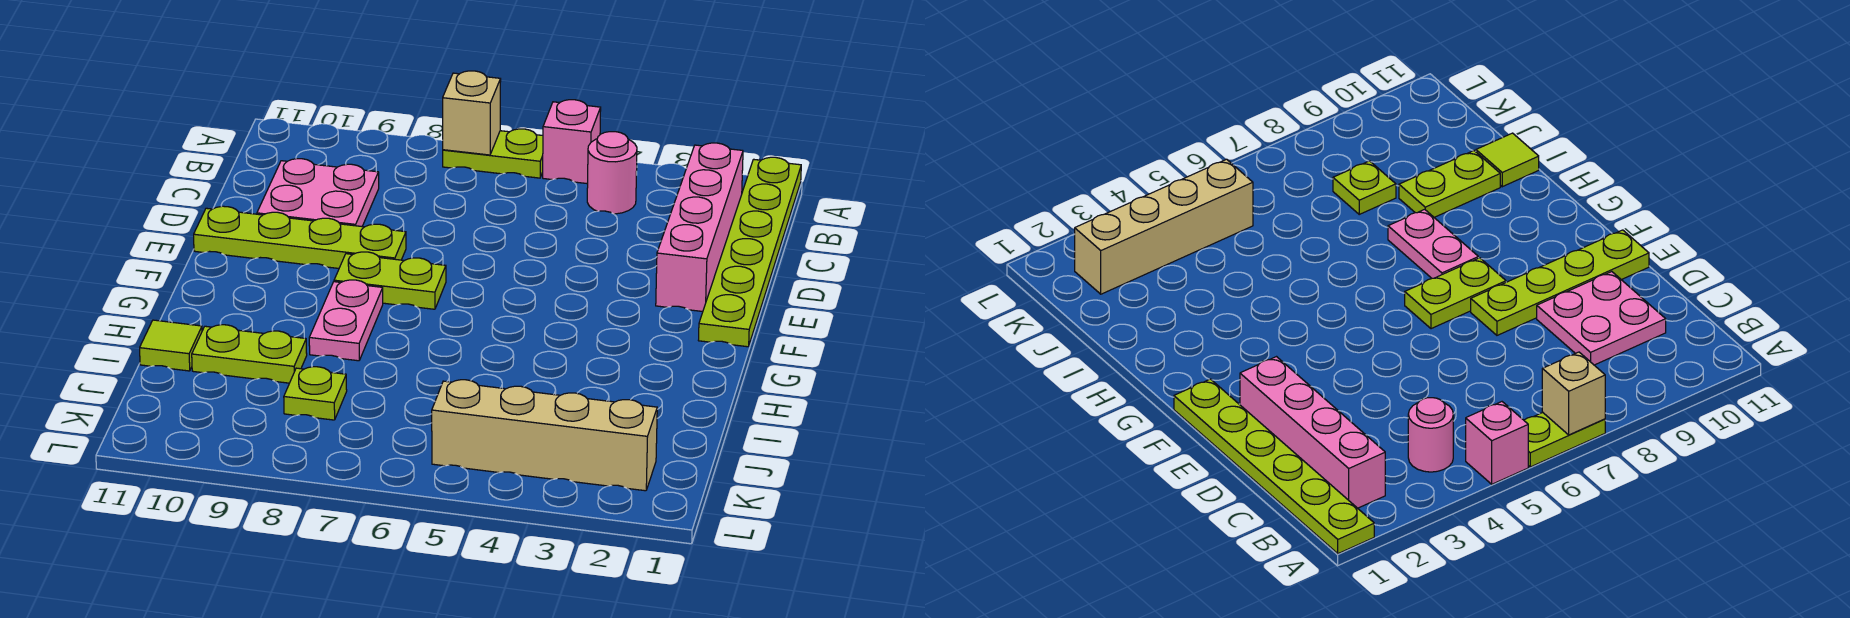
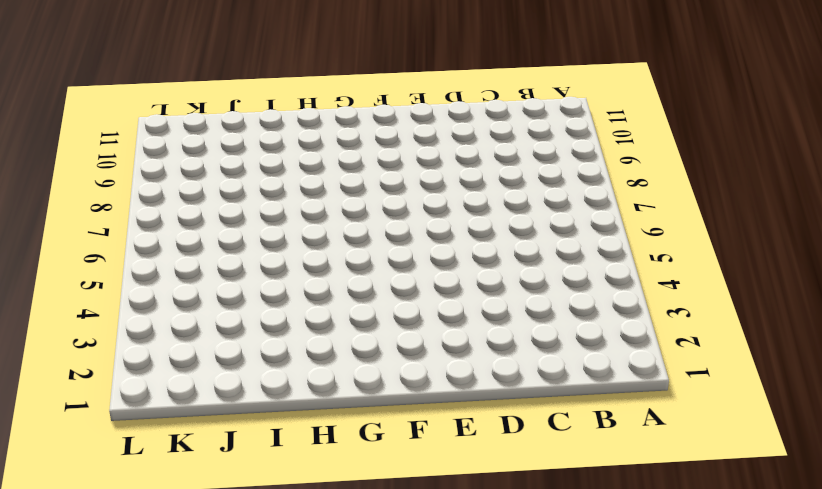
none -> lime plate A1:F1 level 1
none -> pink brick A5 level 1
none -> lime plate A6:A7 level 1

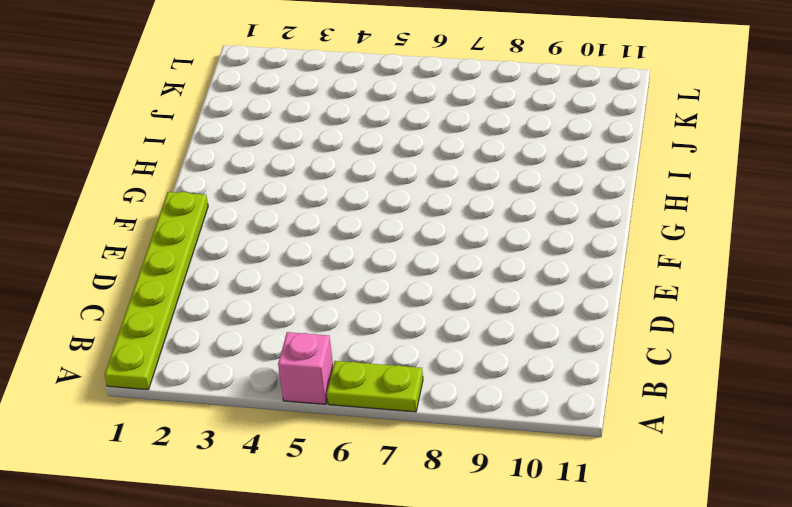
none -> pink brick B2:E2 level 1
none -> pink round brick B4 level 1
none -> pink plate C9:D10 level 1

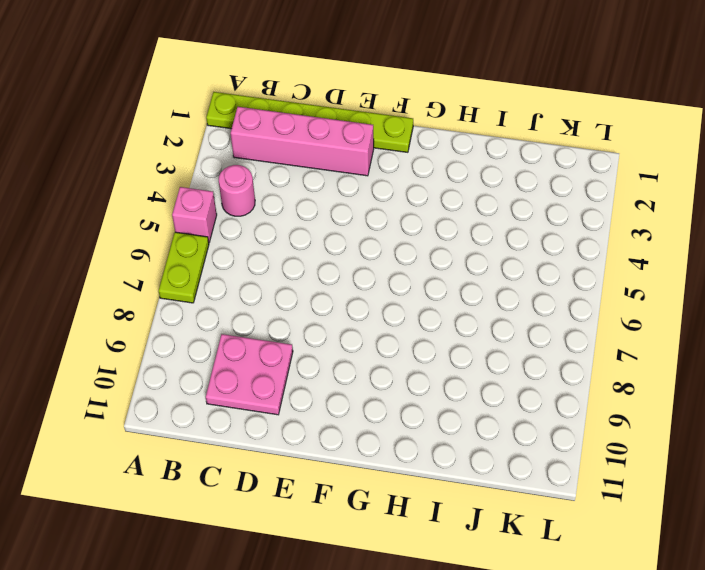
none -> lime plate E8:E11 level 1
none -> lime plate F7:F8 level 1
none -> pink plate G8:H8 level 1

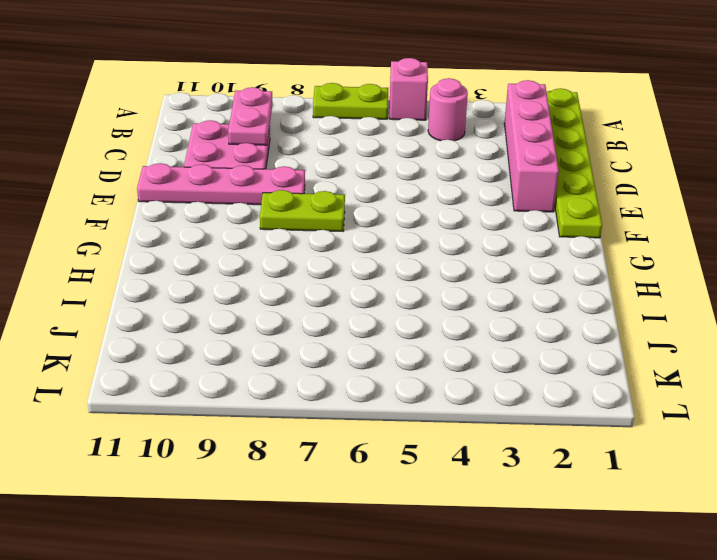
pink plate B9:C9 level 2 -> pink plate G8:H8 level 1
pink plate E8:E11 level 1 -> lime plate E8:E11 level 1
none -> lime plate I9:I10 level 1
none -> lime tile I11 level 1
none -> lime plate J8 level 1

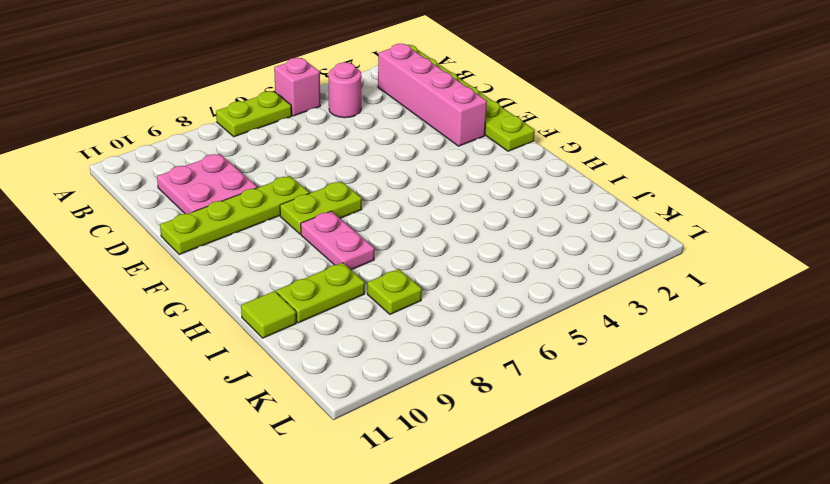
none -> tan brick K2:K5 level 1
none -> tan brick A7 level 2

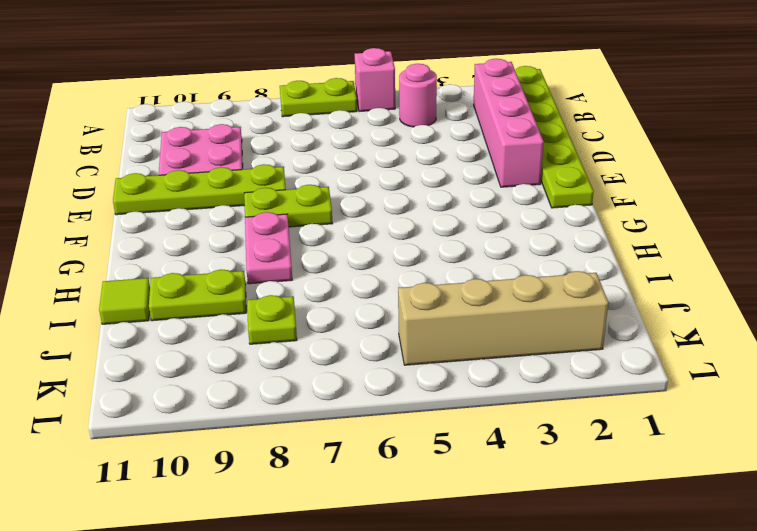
none -> tan brick A7 level 2

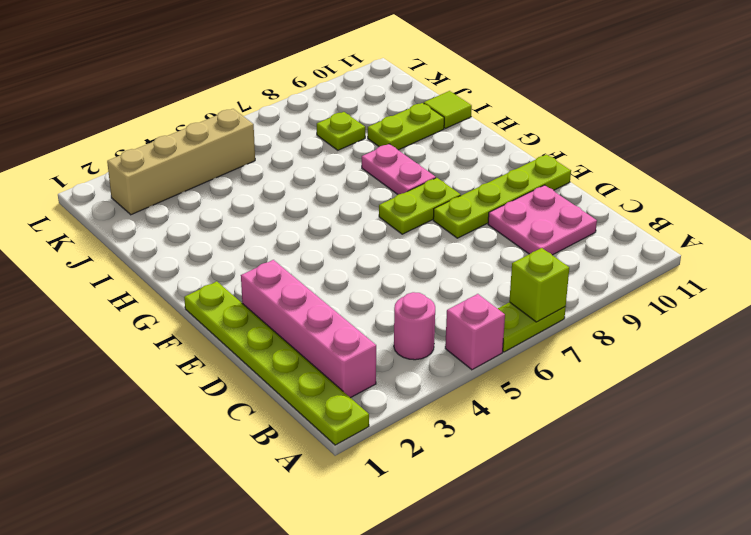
lime brick A7 level 2 -> tan brick A7 level 2

